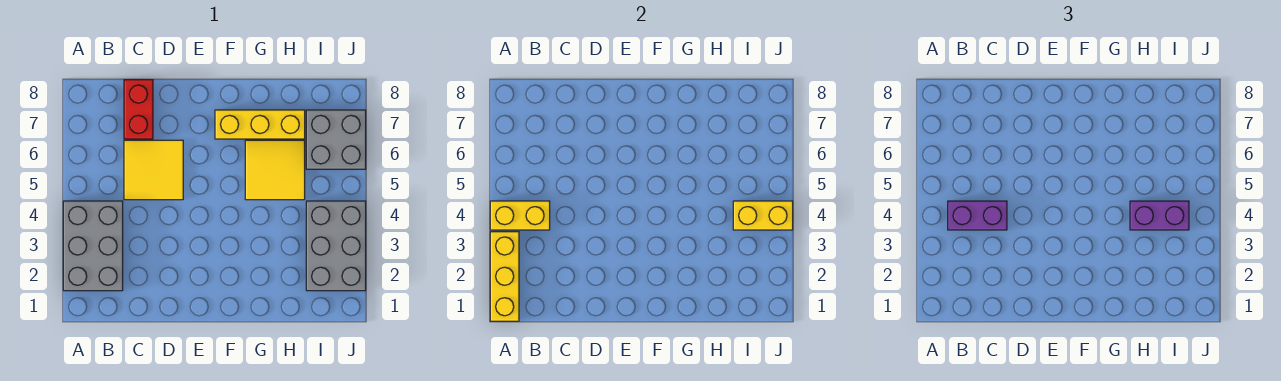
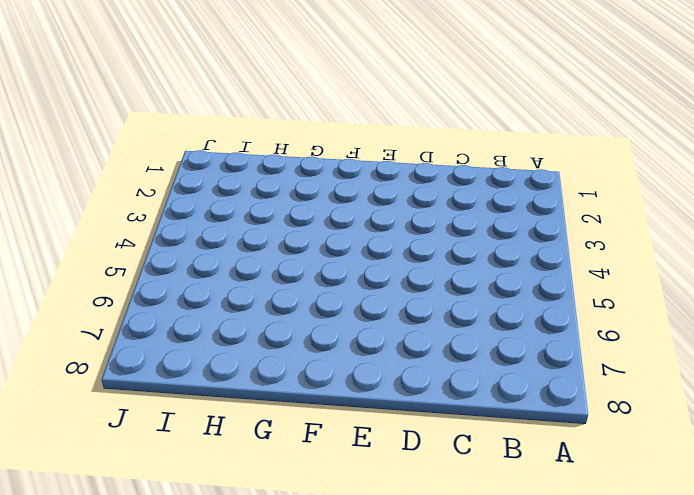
none -> grey brick A2:B4 level 1
none -> yellow tile C5:D6 level 1
none -> red brick C7:C8 level 1

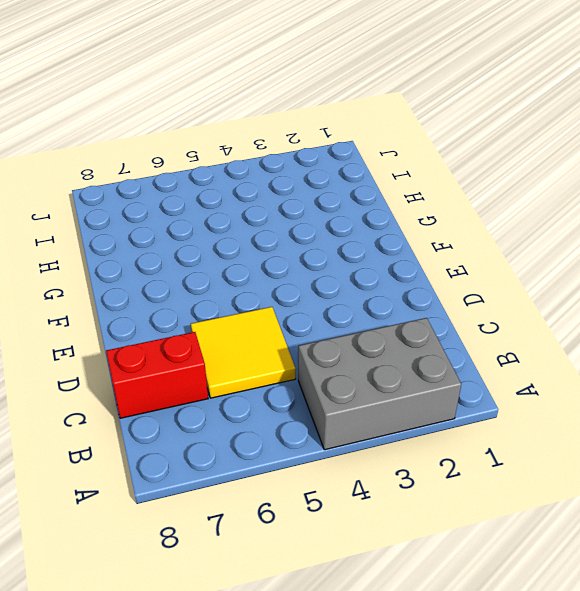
none -> yellow brick F7:H7 level 1
none -> yellow tile G5:H6 level 1
none -> grey brick I2:J4 level 1

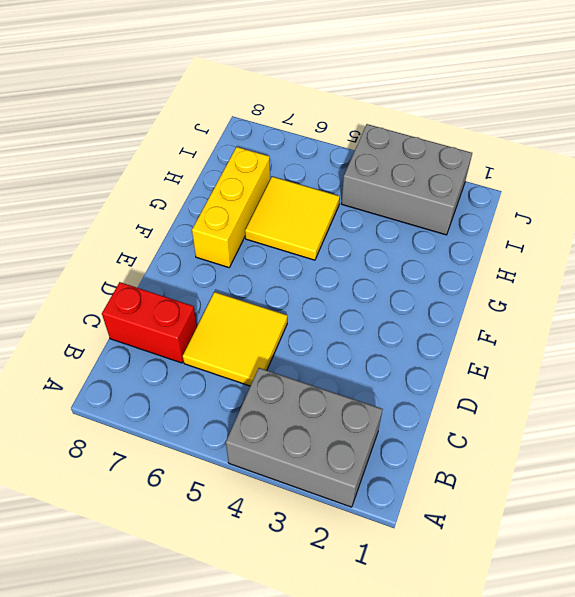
none -> grey brick I6:J7 level 1
none -> yellow brick A1:A3 level 2
none -> yellow brick A4:B4 level 2

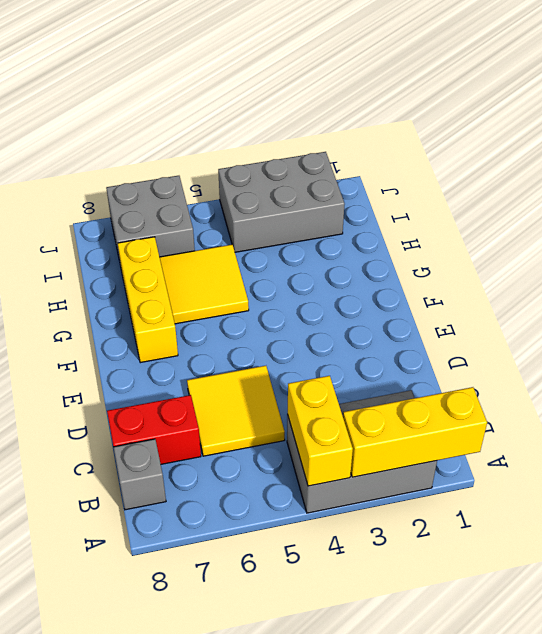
grey brick B8 level 1 -> none
none -> yellow brick I4:J4 level 2
none -> purple brick B4:C4 level 3
none -> purple brick H4:I4 level 3

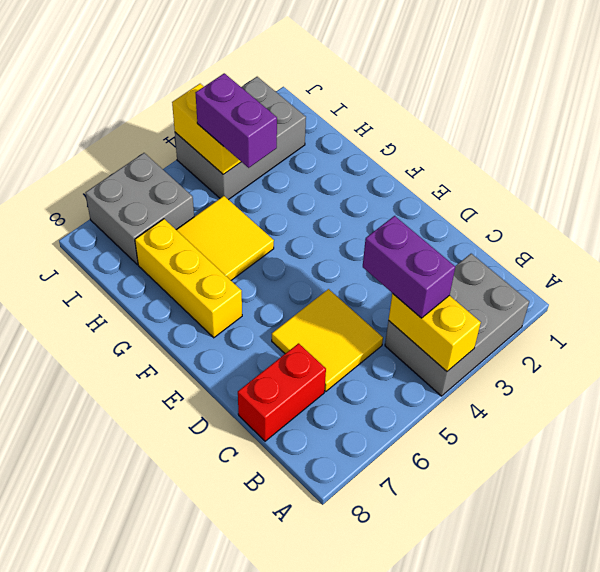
none -> yellow brick A1:A3 level 2

